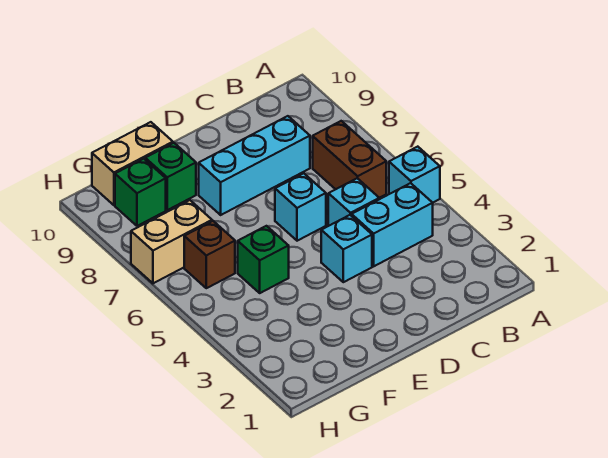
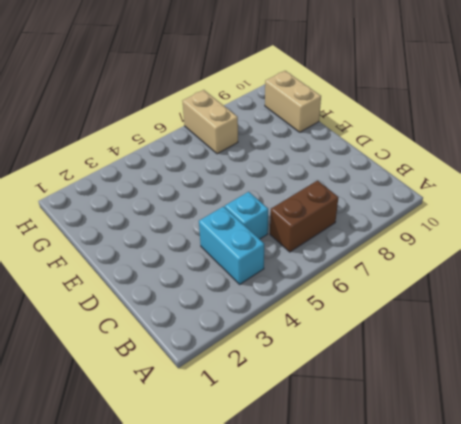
none -> cyan brick A5 level 1
none -> cyan brick C8:E8 level 1
none -> cyan brick D4 level 1

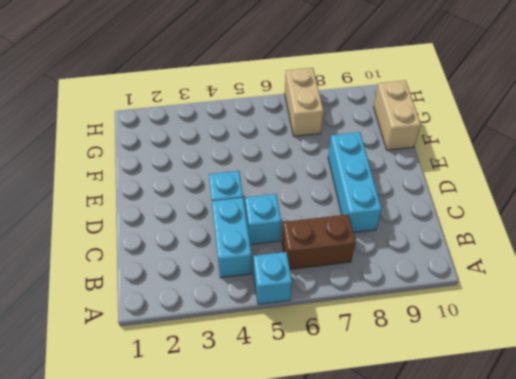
none -> cyan brick D6 level 1
none -> green brick F5 level 1
none -> green brick F9 level 1

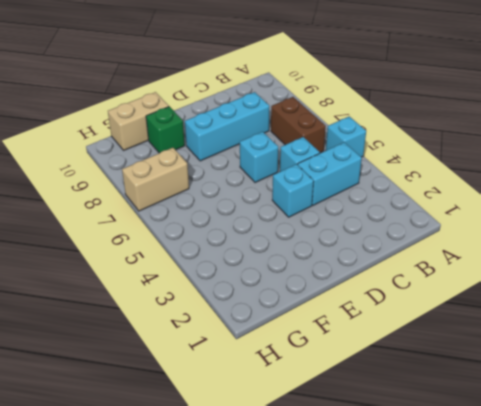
none -> green brick F5 level 1
none -> brown brick G6 level 1
none -> green brick G9 level 1

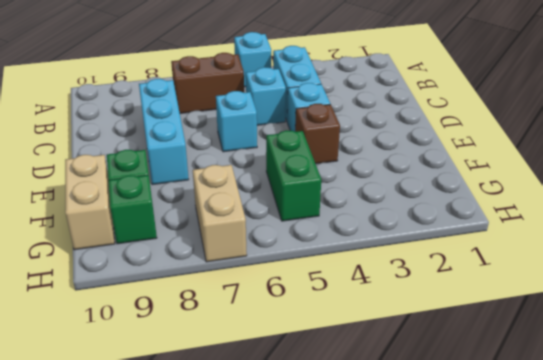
brown brick E4 level 1 -> brown brick G6 level 1
green brick F5:G5 level 1 -> green brick F5 level 1

